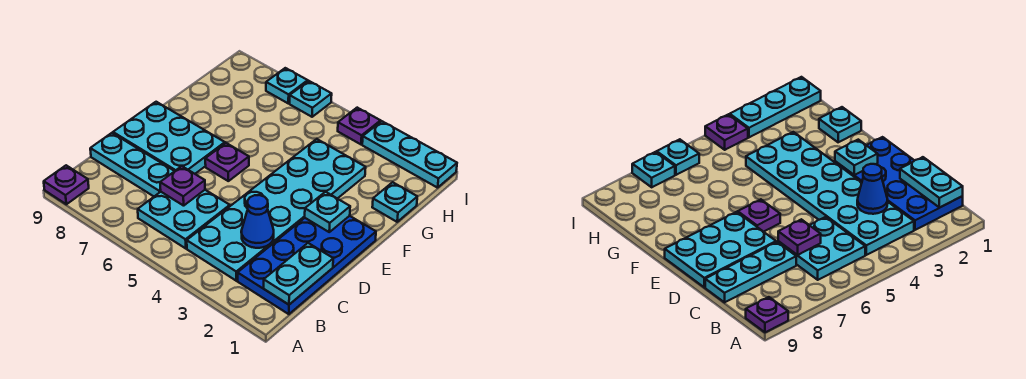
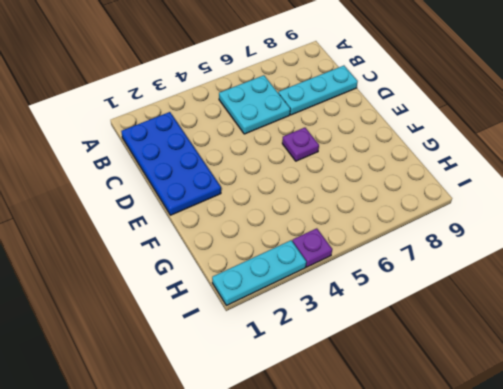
none -> purple plate A9 level 1
none -> cyan plate B3:G4 level 1
none -> cyan plate D7:E9 level 1

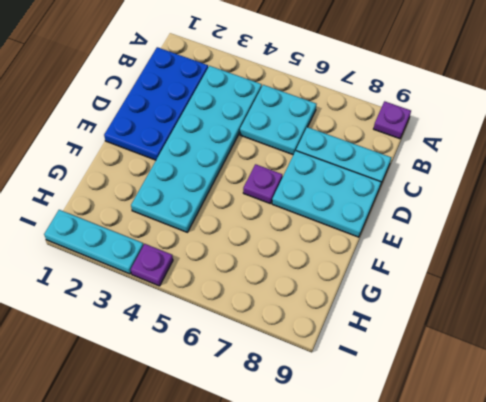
none -> cyan plate G1 level 1
none -> cyan plate I6 level 1
none -> cyan plate I7 level 1

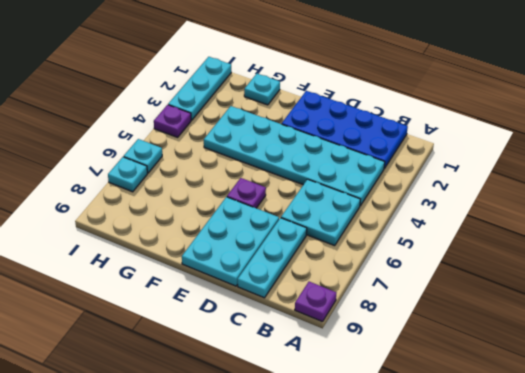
none -> cyan plate B1:C1 level 2
none -> blue cone C3 level 2
none -> purple plate C6 level 2

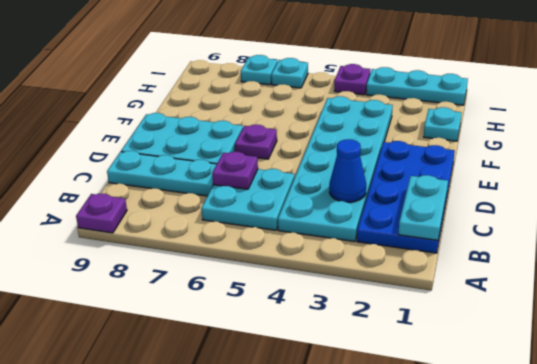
none -> cyan plate E2 level 2

